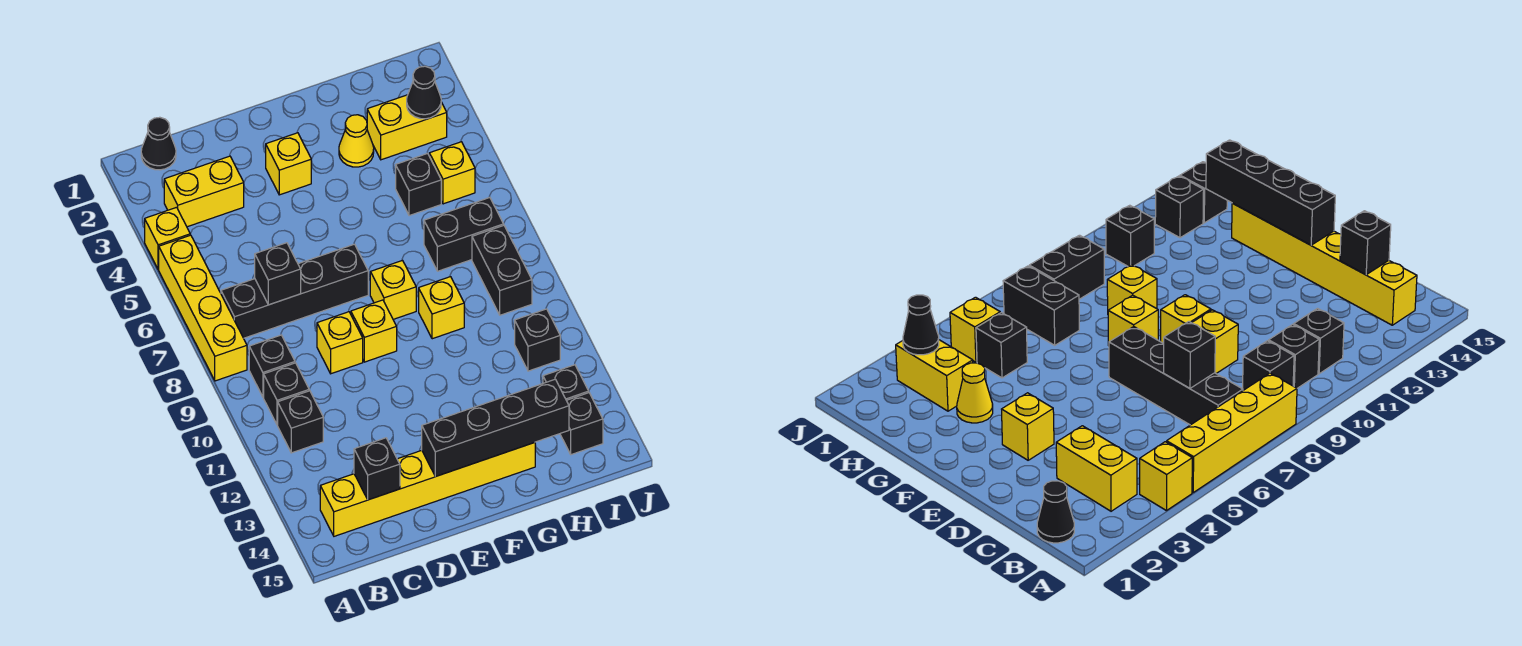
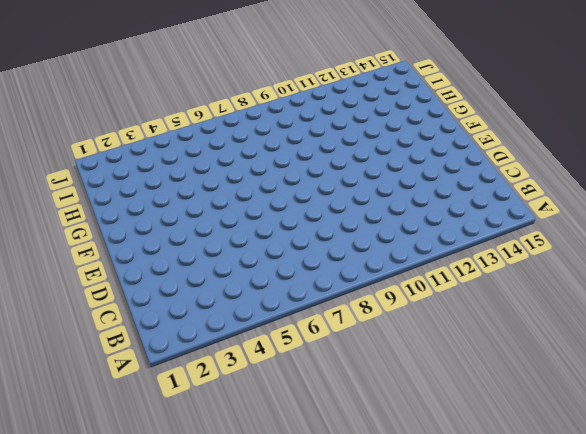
none -> yellow brick A4 level 1
none -> yellow brick A5:A8 level 1
none -> black cone B1 level 1

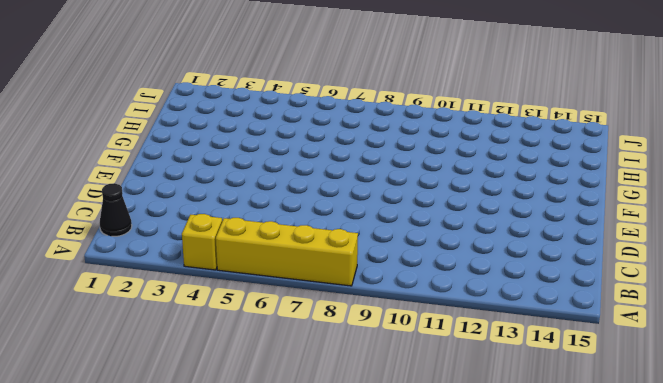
none -> yellow brick B3:C3 level 1
none -> black brick B7:E7 level 1
none -> black brick B9 level 1

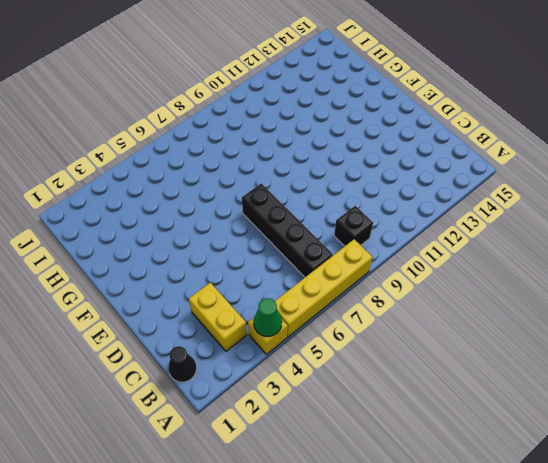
green cone A4 level 2 -> none
none -> black brick B10 level 1
none -> black brick B11 level 1
none -> yellow brick B14:G14 level 1

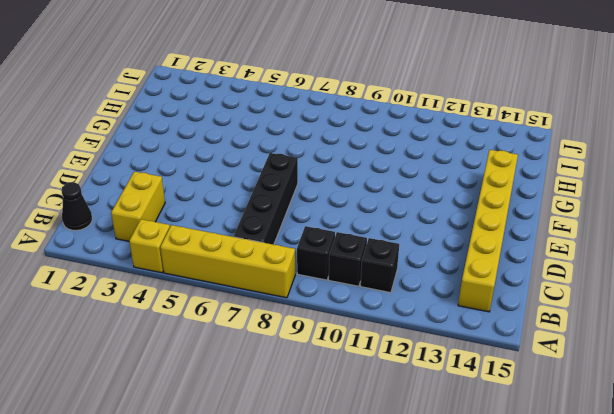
none -> yellow brick D9 level 1
none -> yellow brick E3 level 1
none -> yellow brick E9 level 1

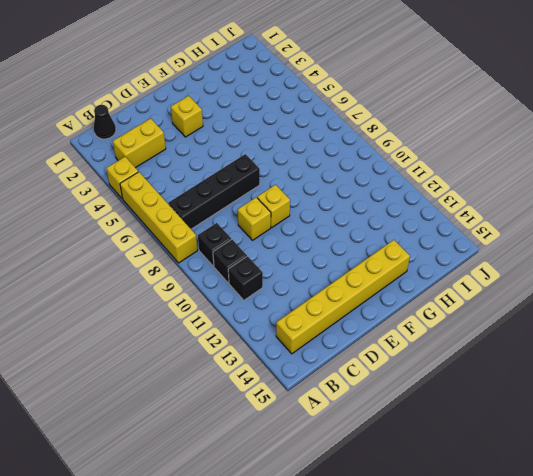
none -> yellow brick F8 level 1
none -> yellow cone G3 level 1
none -> yellow brick G9 level 1

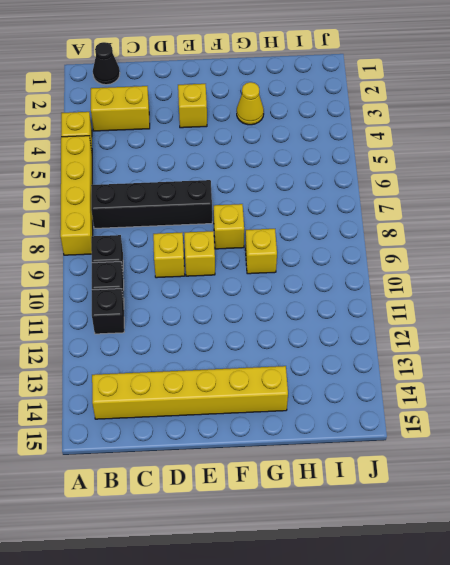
none -> yellow brick H3:I3 level 1
none -> black brick H5 level 1
none -> black brick H7:I7 level 1

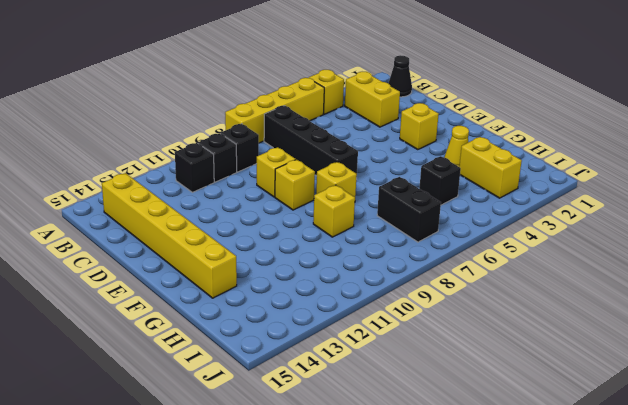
none -> yellow brick I5 level 1
none -> black brick I8:I9 level 1
none -> black brick I11 level 1

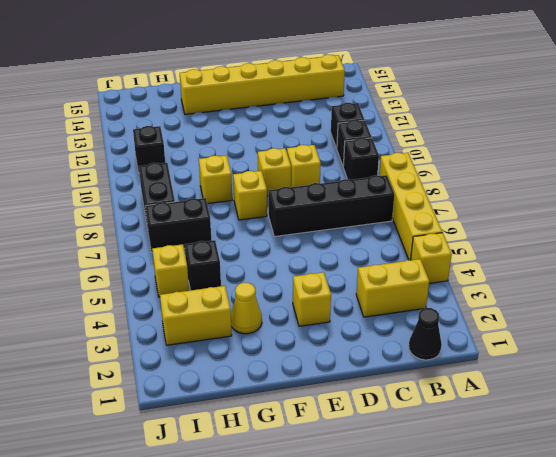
none -> black brick I13 level 1
none -> black brick I14 level 1
none -> black brick C7 level 2

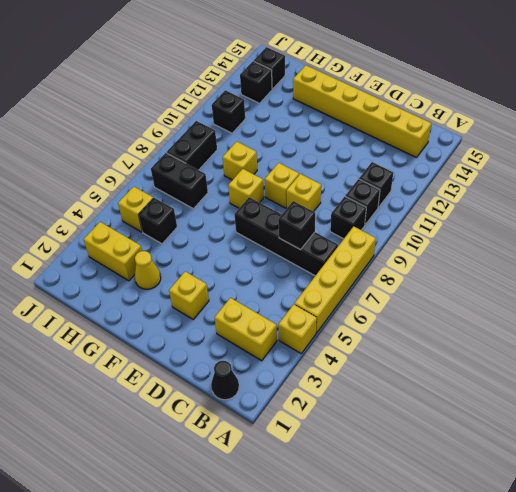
none -> black brick C14 level 2
none -> black brick E14:H14 level 2
none -> black cone I3 level 2

